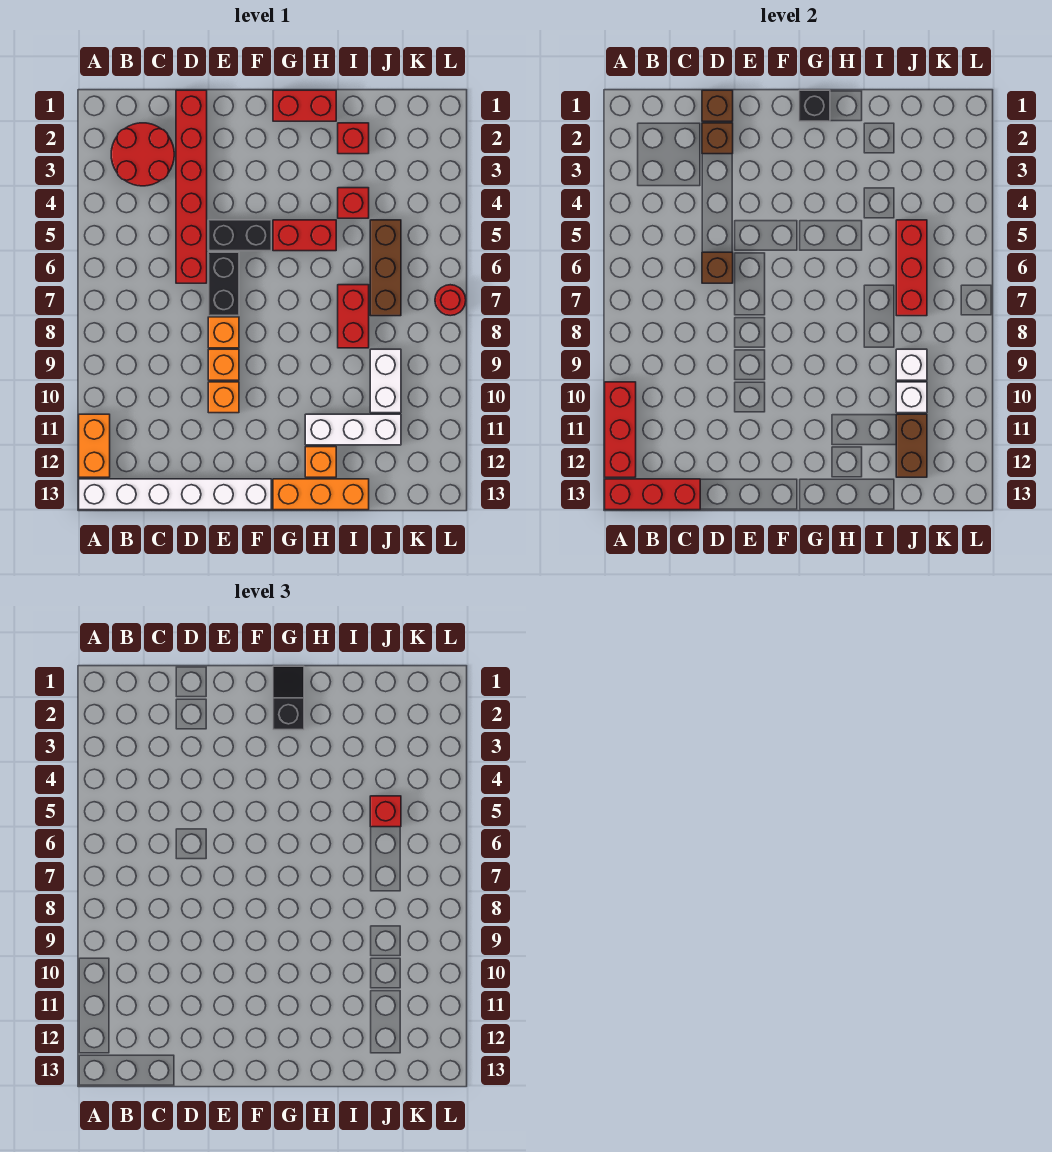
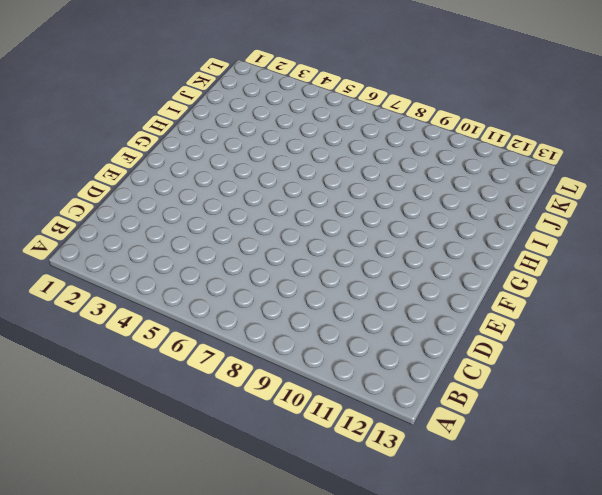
none -> orange brick A11:A12 level 1
none -> white brick A13:F13 level 1
none -> red round brick B2:C3 level 1
none -> red brick D1:D6 level 1

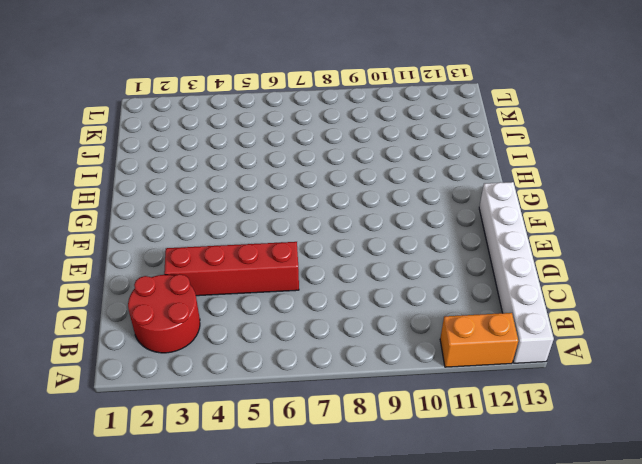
red brick D3:D6 level 1 -> red brick D1:D6 level 1
none -> black brick E5:F5 level 1
none -> black brick E6:E7 level 1
none -> orange brick E8 level 1
none -> orange brick E9 level 1

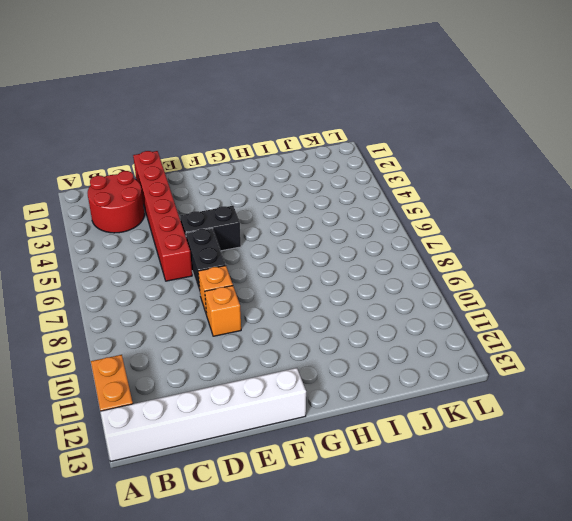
none -> orange brick E10 level 1
none -> red brick G1:H1 level 1
none -> red brick G5:H5 level 1
none -> orange brick G13:I13 level 1

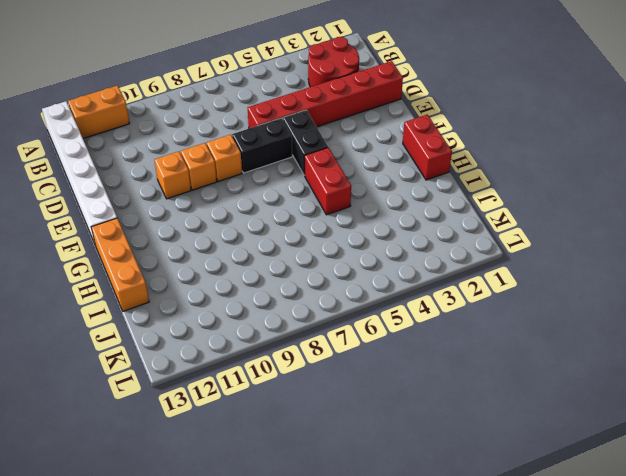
none -> white brick H11:J11 level 1
none -> orange brick H12 level 1
none -> red brick I2 level 1
none -> red brick I4 level 1

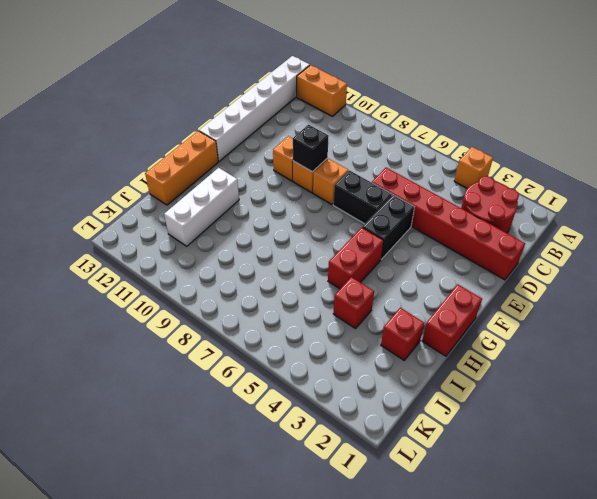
orange brick A4 level 1 -> orange brick H12 level 1
black brick E9 level 2 -> black brick G1 level 2
none -> red brick I7:I8 level 1
none -> brown brick J5:J7 level 1
none -> white brick J9:J10 level 1
none -> red round brick L7 level 1

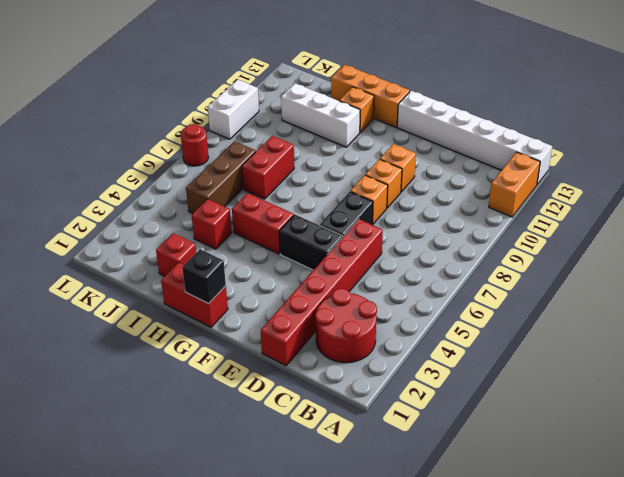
white brick L9:L10 level 1 -> white brick J9:J10 level 1
none -> red brick A10:A12 level 2
none -> red brick A13:C13 level 2
none -> brown brick D1 level 2
none -> brown brick D2 level 2

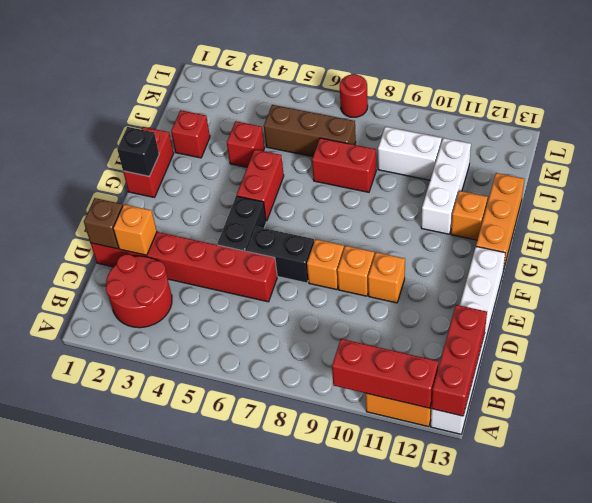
orange brick D2 level 2 -> brown brick D2 level 2
none -> brown brick D6 level 2
none -> red brick J5:J7 level 2
none -> white brick J9 level 2
none -> white brick J10 level 2

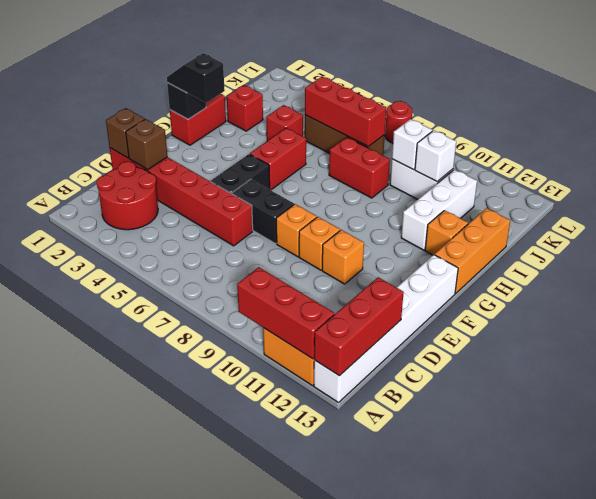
none -> brown brick D6 level 2
none -> brown brick J11:J12 level 2
none -> red brick J5 level 3

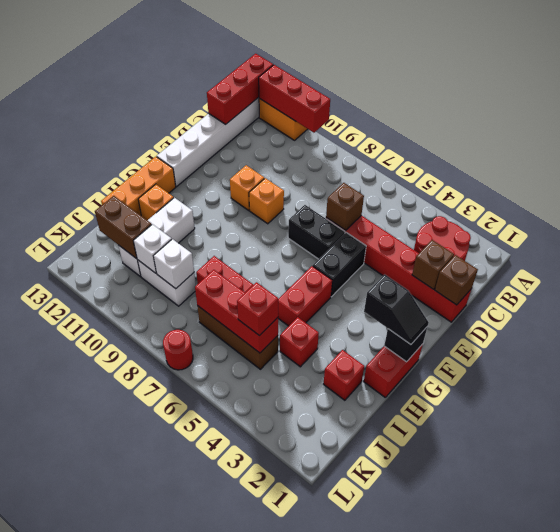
none -> orange brick E8 level 1

